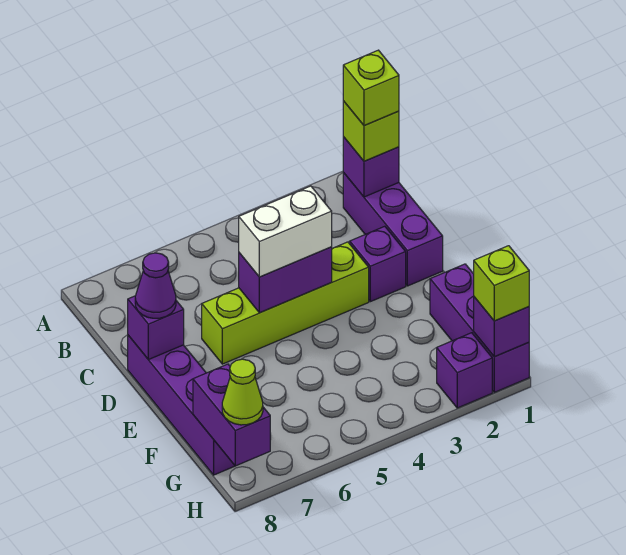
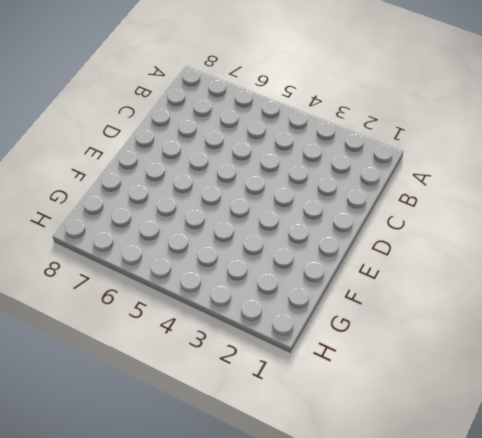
none -> purple brick B1:D1 level 1
none -> purple brick D2 level 1
none -> lime brick D3:D6 level 1

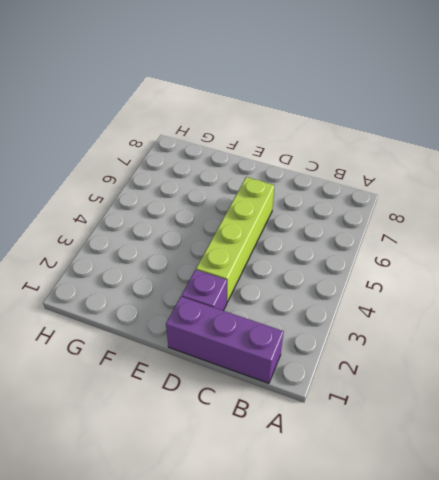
none -> purple brick D8:G8 level 1
none -> purple brick F1:H1 level 1
none -> purple brick H2 level 1

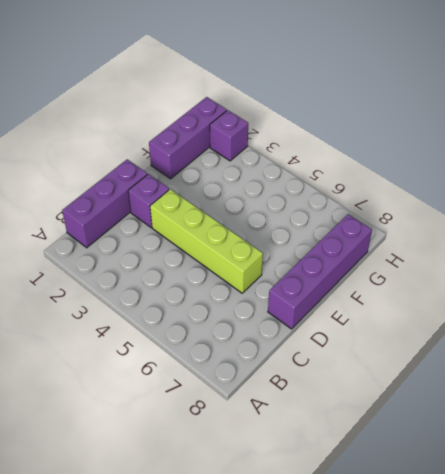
none -> purple brick B1 level 2
none -> purple brick D4:D5 level 2
none -> purple brick D8 level 2

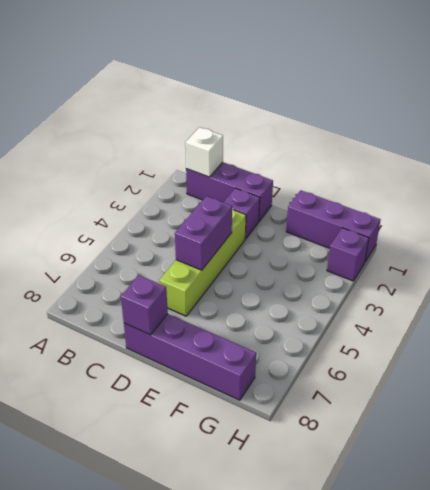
white brick B1 level 2 -> purple brick B1 level 2
none -> purple brick G8:H8 level 2
none -> purple brick H1 level 2
none -> lime brick B1 level 3

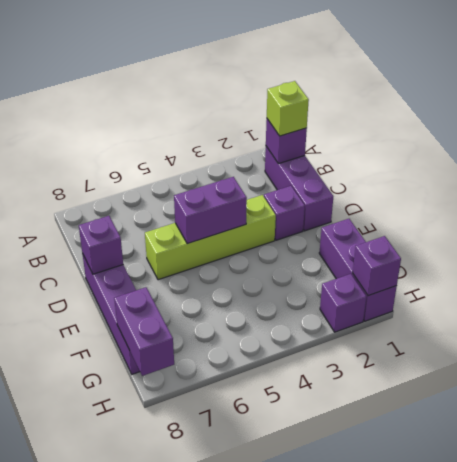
none -> white brick D4:D5 level 3
none -> purple cone D8 level 3
none -> lime brick H1 level 3

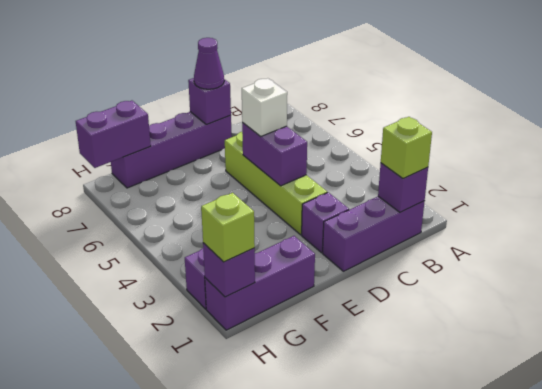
white brick D5 level 3 -> white brick D4:D5 level 3
none -> lime cone H8 level 3
none -> lime brick B1 level 4

